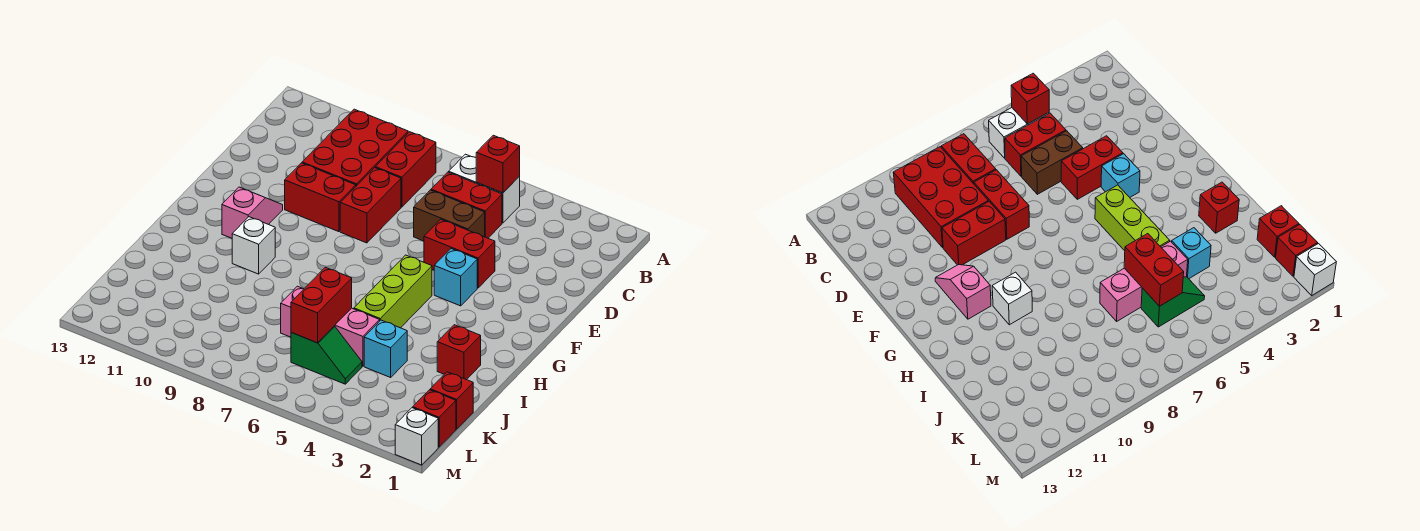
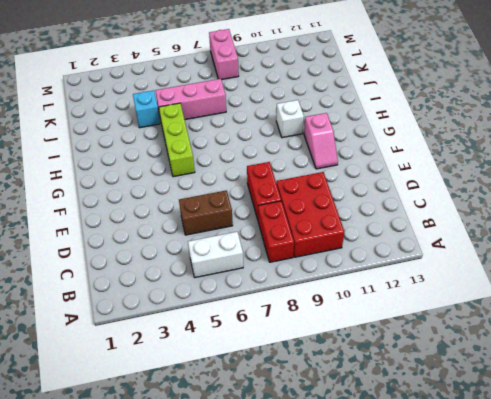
pink brick L8:M8 level 1 -> none
none -> red brick C5:C6 level 1
none -> red brick E4:E5 level 1
none -> red brick E9:E10 level 1

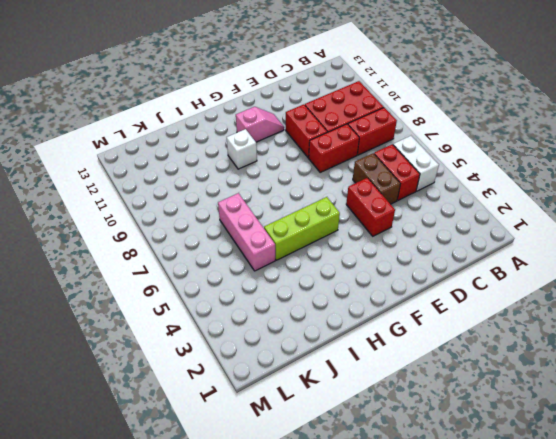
none -> cyan brick F4 level 1
none -> red brick I2 level 1
none -> cyan brick J4 level 1

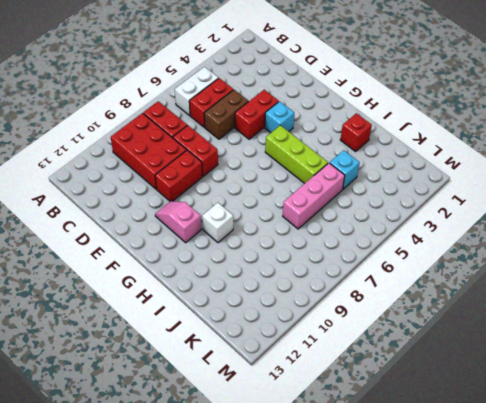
none -> red brick K1 level 1
none -> green slope K5:K6 level 1 top 6
none -> red brick L1 level 1

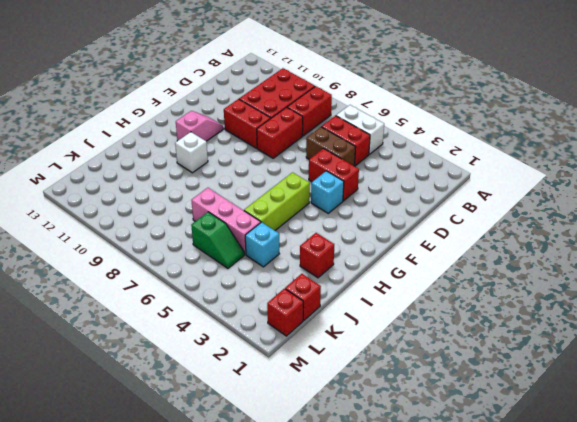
none -> white brick M1 level 1
none -> red brick B5 level 2
none -> red brick J6:K6 level 2

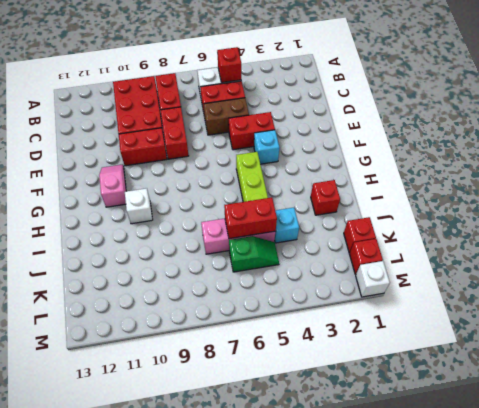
red brick J5:J6 level 2 -> red brick J6:K6 level 2

